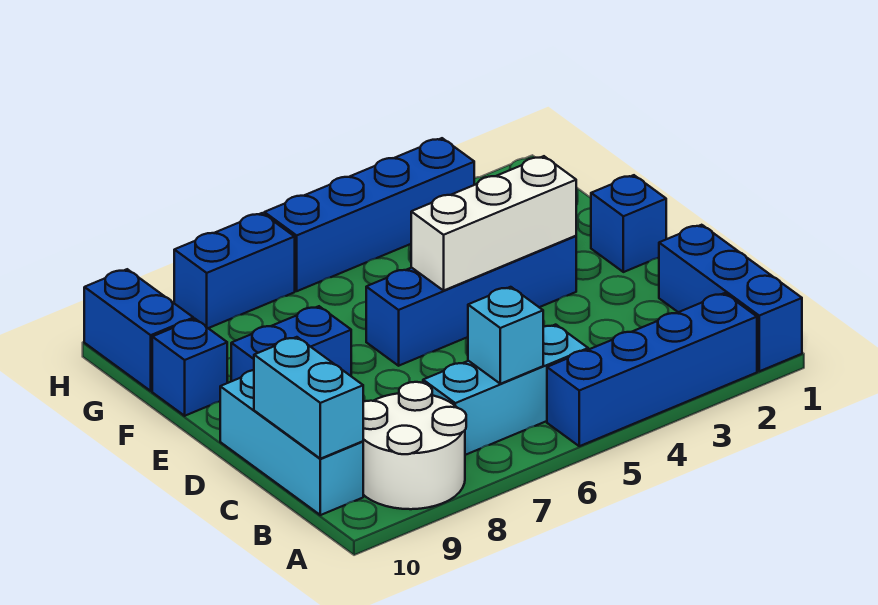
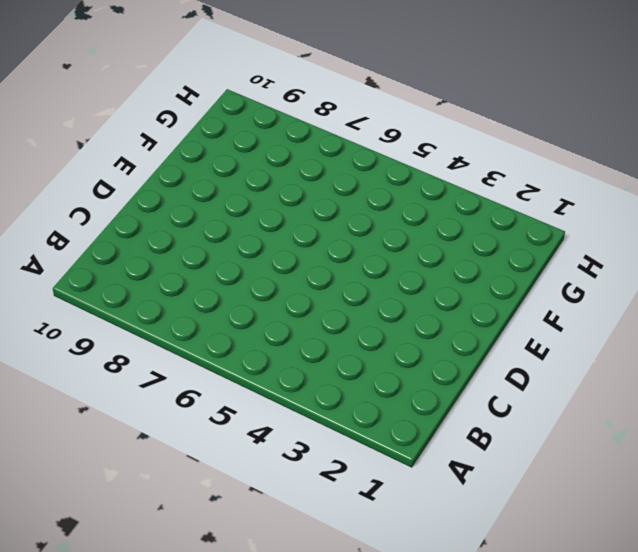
none -> blue brick A1:C1 level 1
none -> blue brick A2:A5 level 1
none -> white round brick A8:B9 level 1

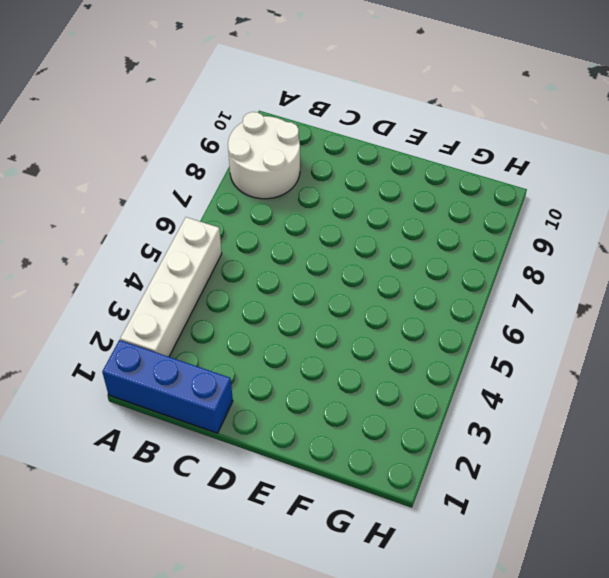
white brick A2:A5 level 1 -> blue brick A2:A5 level 1
none -> cyan brick B5:B7 level 1
none -> cyan brick B10:D10 level 1
none -> blue brick E1 level 1

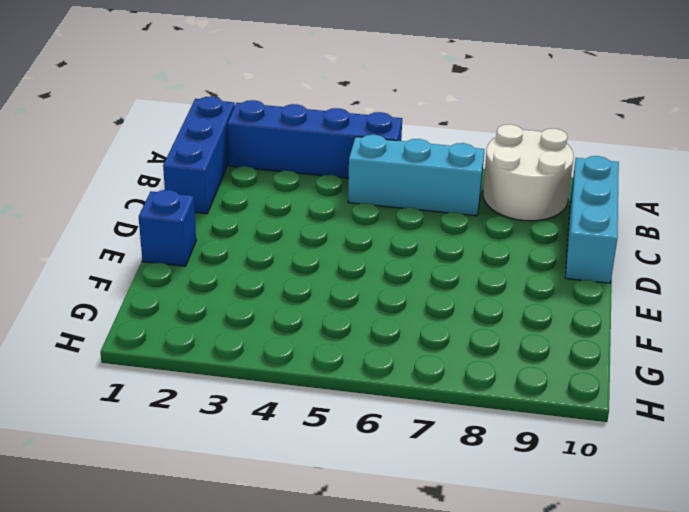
none -> blue brick E3:E6 level 1
none -> blue brick E8:E9 level 1
none -> blue brick F10 level 1

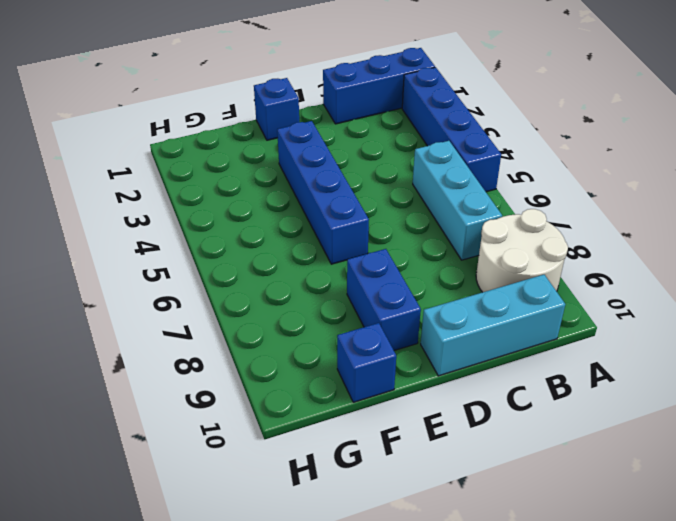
none -> blue brick G10:H10 level 1
none -> blue brick H3:H6 level 1
none -> blue brick H7:H8 level 1

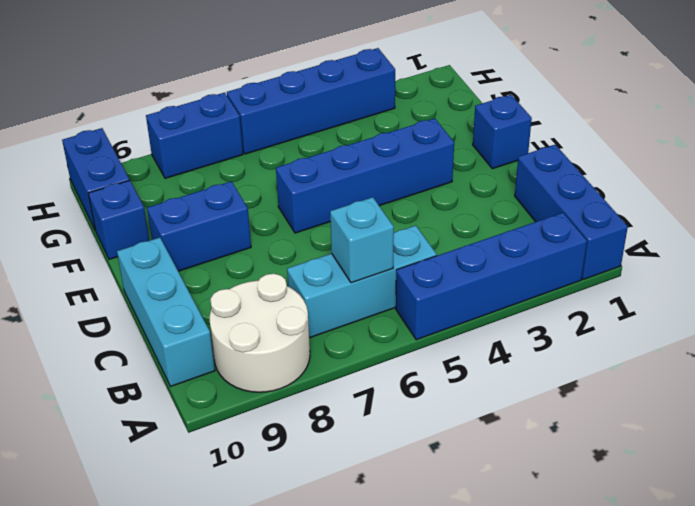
none -> cyan brick B10:C10 level 2
none -> white brick E3:E5 level 2

